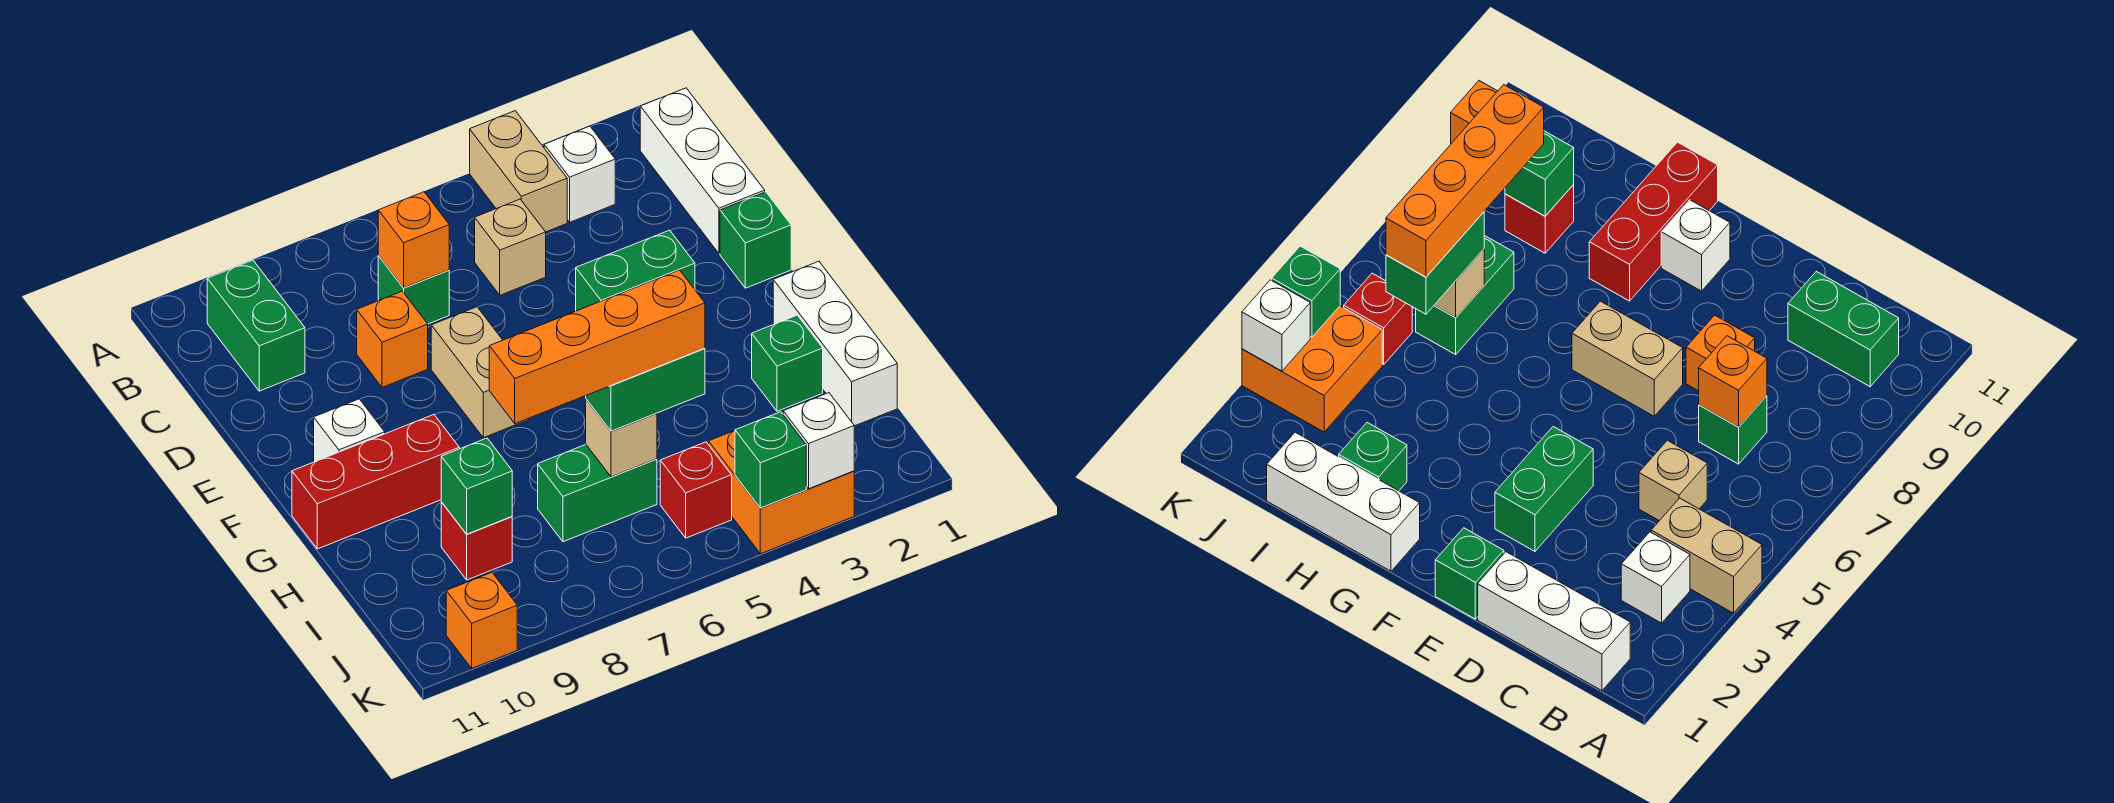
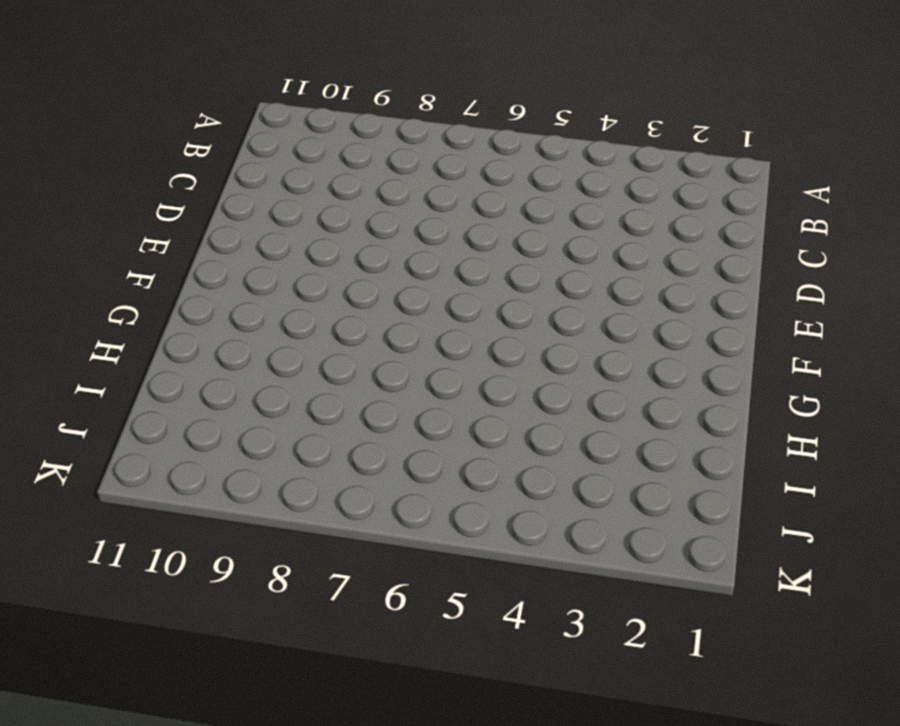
none -> tan brick A4:B4 level 1
none -> white brick B1:D1 level 1
none -> white brick B3 level 1

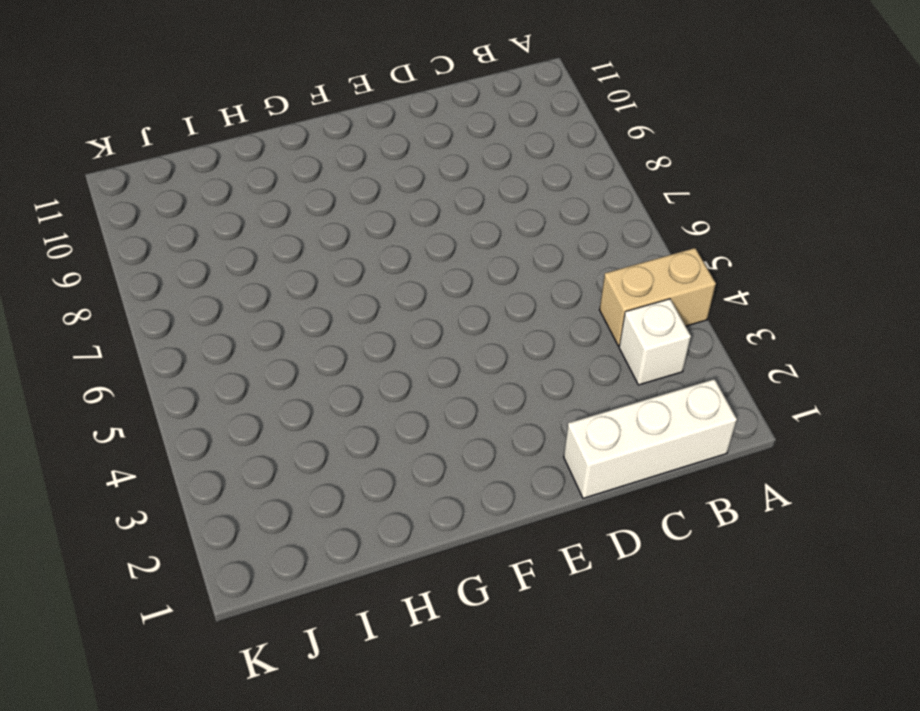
none -> green brick B10:C10 level 1
none -> tan brick C5 level 1
none -> green brick C7 level 1

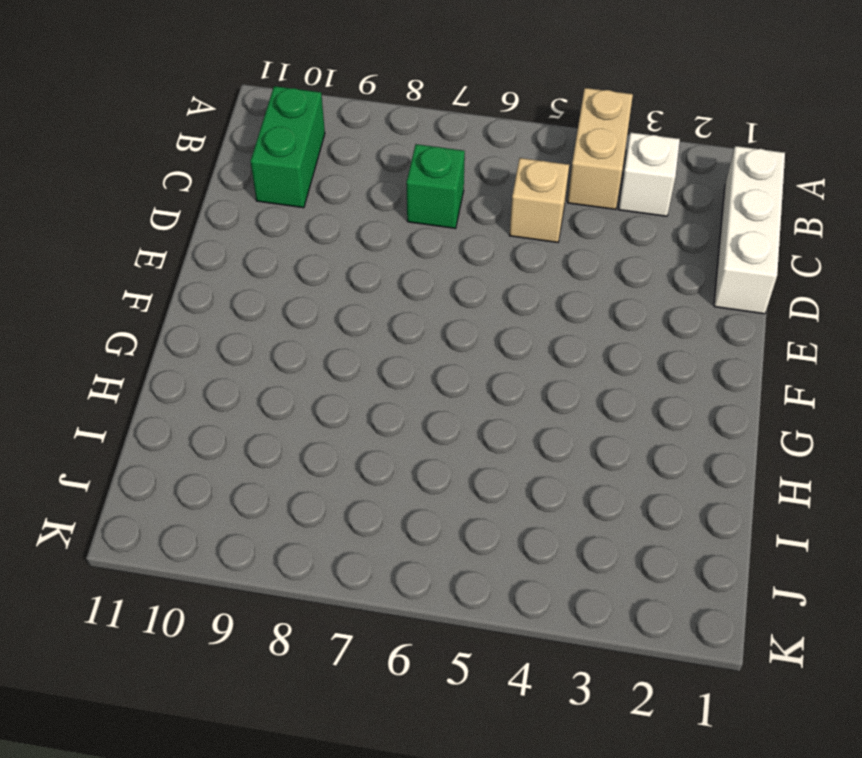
none -> orange brick D8 level 1
none -> green brick E1 level 1
none -> green brick E3:E4 level 1

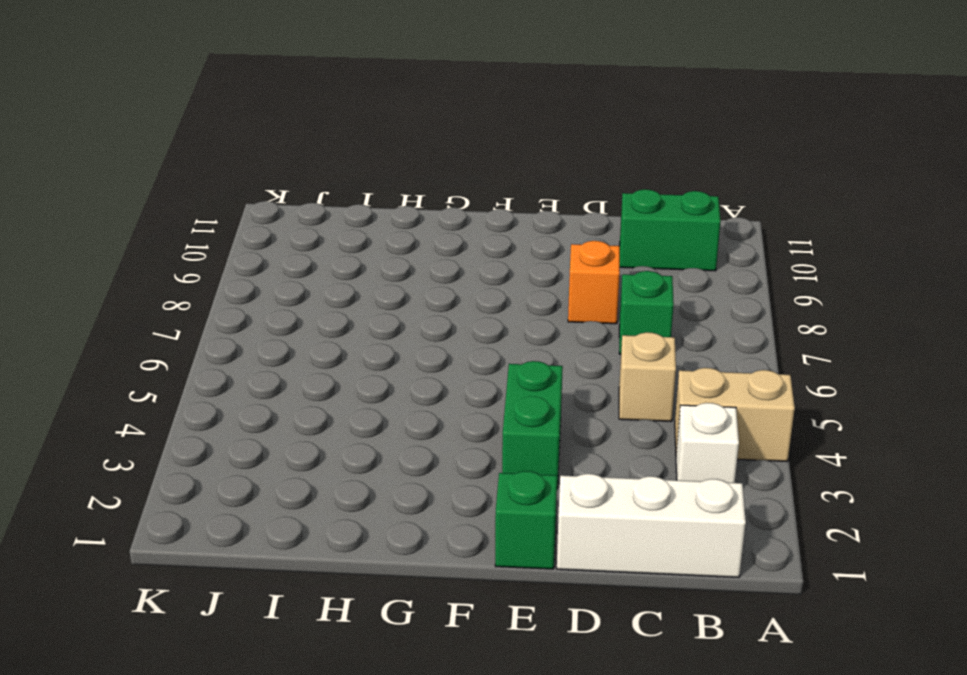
none -> tan brick E7:F7 level 1
none -> white brick F10 level 1
none -> white brick G1:I1 level 1

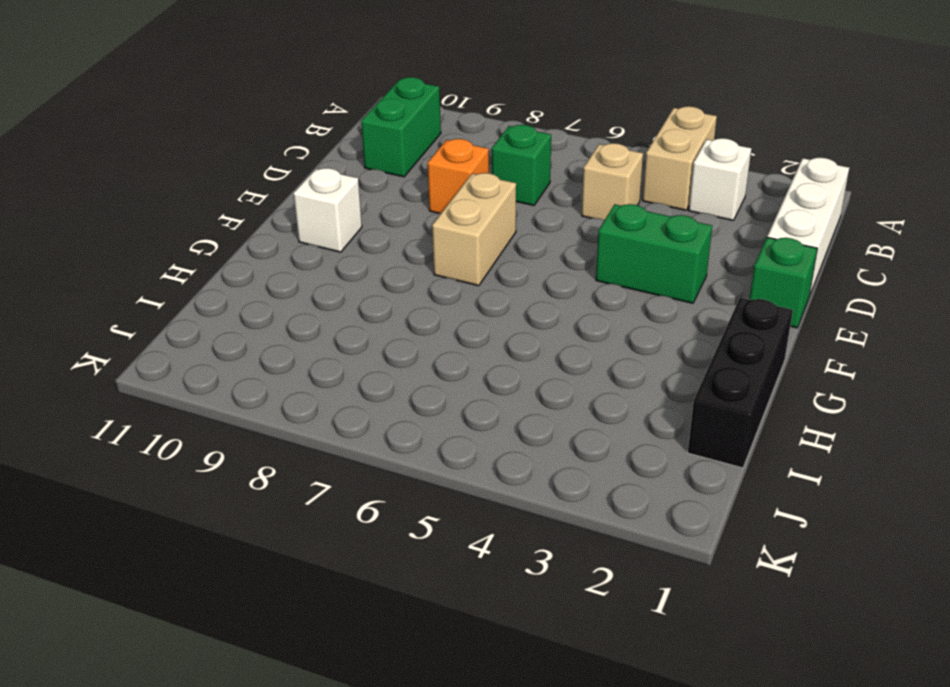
black brick G1:I1 level 1 -> white brick G1:I1 level 1
none -> red brick G9:G11 level 1
none -> green brick H2 level 1
none -> green brick I6:I7 level 1

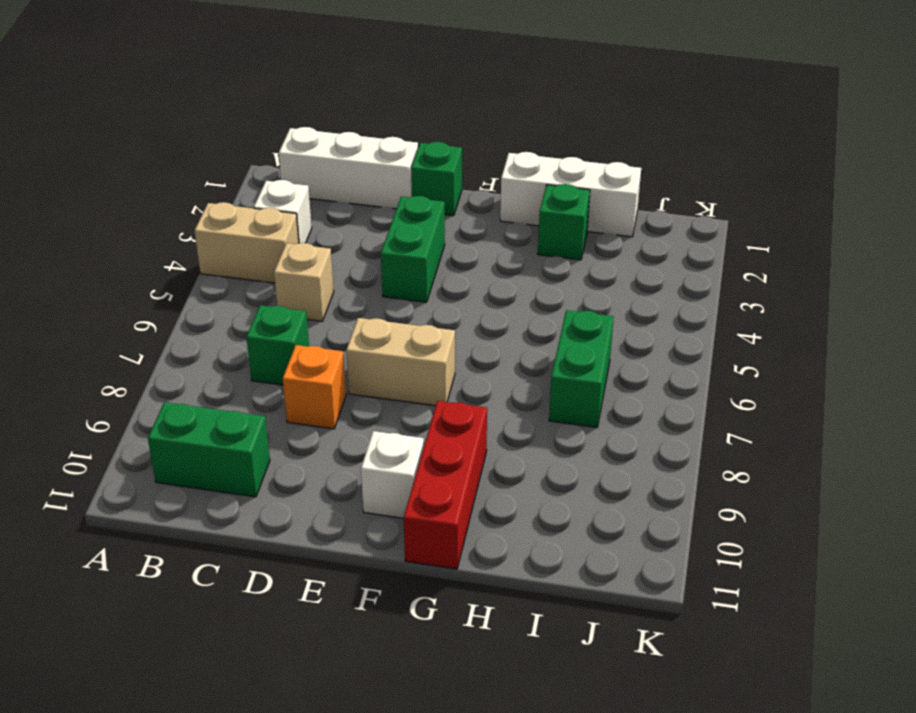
none -> red brick I9 level 1
none -> orange brick J3:K4 level 1
none -> red brick J5 level 1

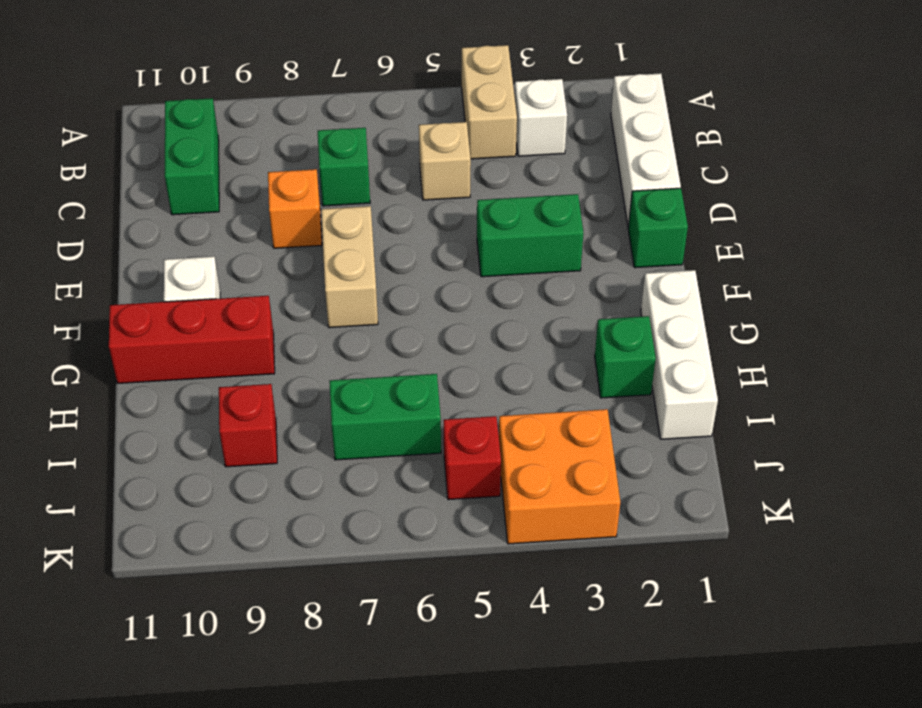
none -> orange brick K10 level 1
none -> orange brick C7 level 2
none -> tan brick I6 level 2

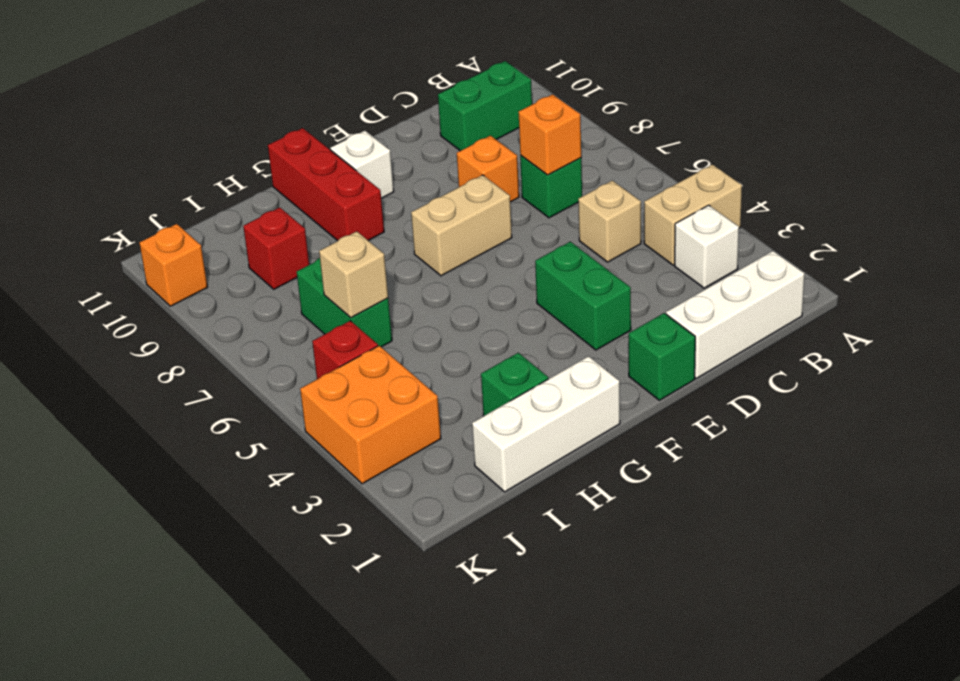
none -> green brick I9 level 2
none -> white brick K3 level 2
none -> green brick K4 level 2

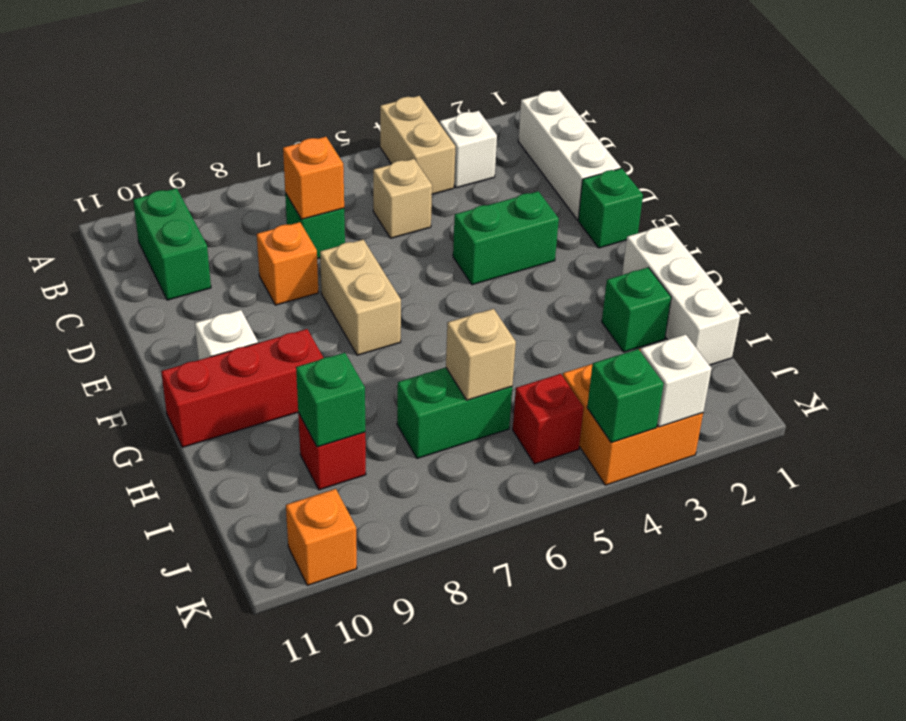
none -> green brick I5:I6 level 3
none -> orange brick I5:I8 level 4

